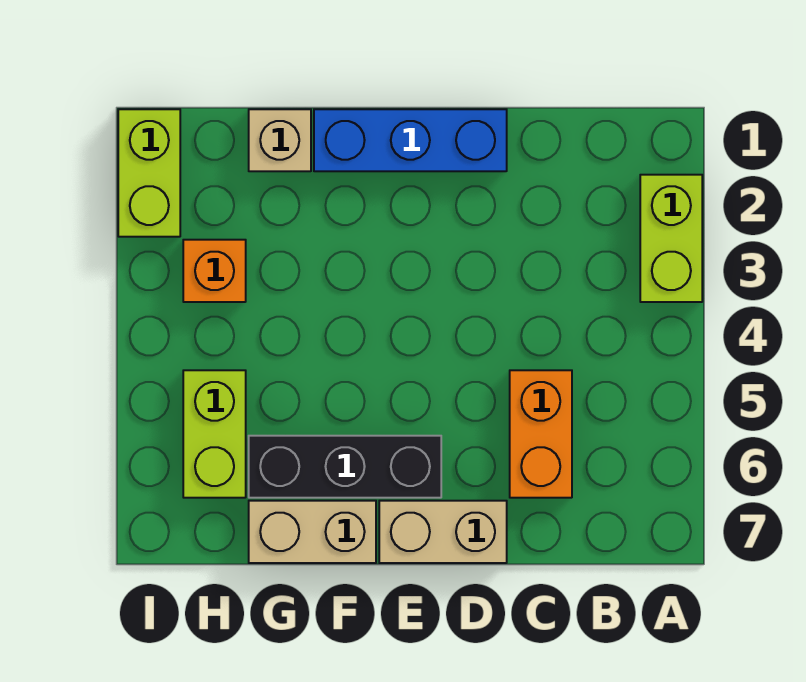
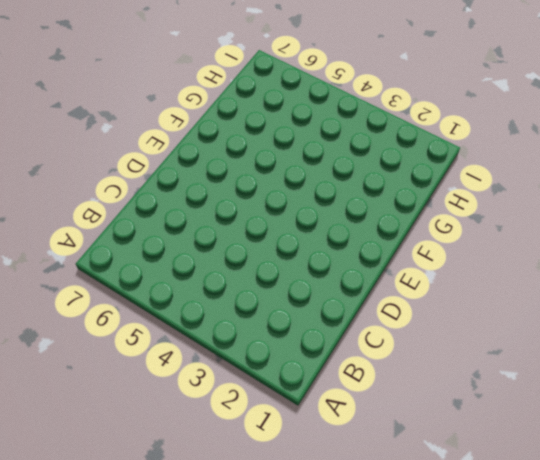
none -> lime brick A2:A3 level 1
none -> orange brick C5:C6 level 1

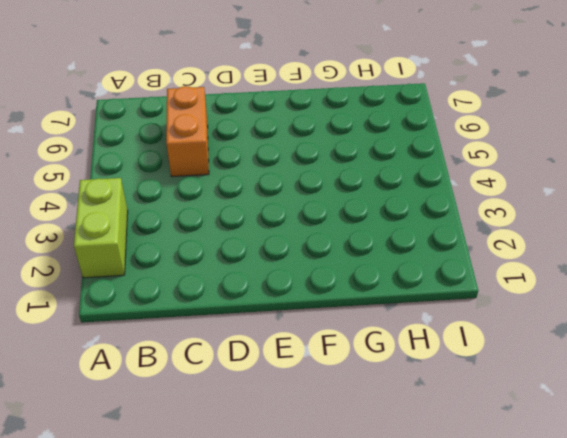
none -> blue brick D1:F1 level 1
none -> tan brick D7:E7 level 1

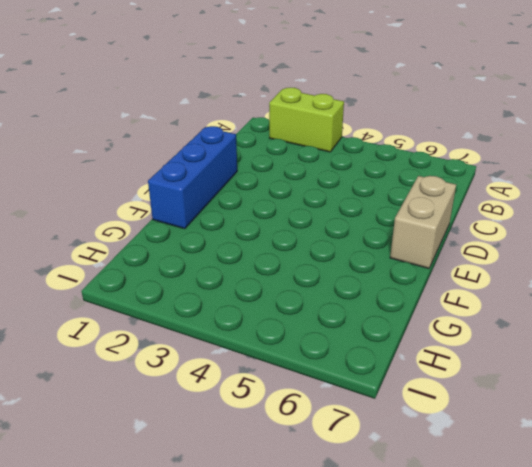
none -> orange brick C5:C6 level 1
none -> black brick E6:G6 level 1

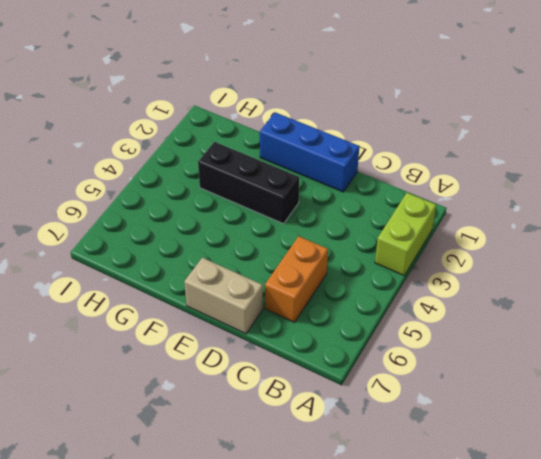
black brick E3:G3 level 1 -> black brick E6:G6 level 1
none -> tan brick F7:G7 level 1
none -> tan brick G1 level 1

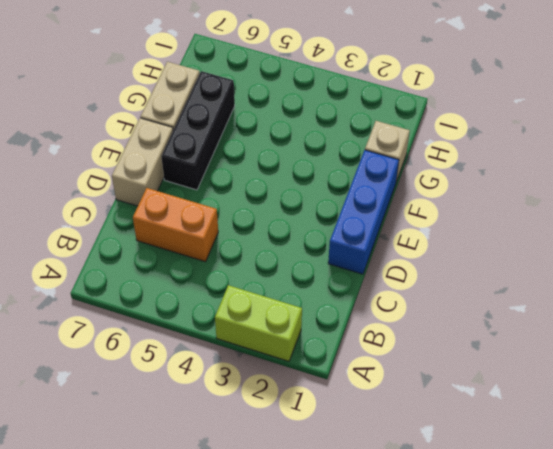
none -> orange brick H3 level 1
none -> lime brick H5:H6 level 1

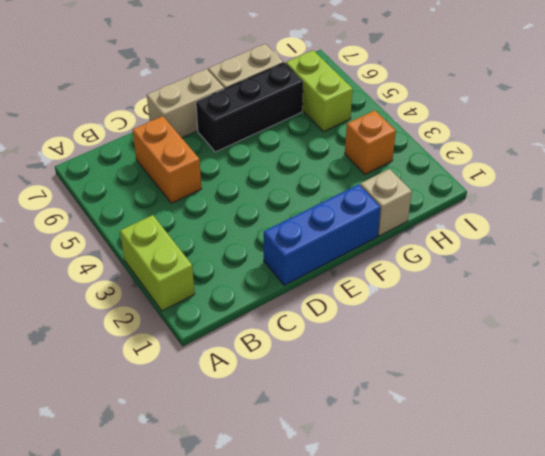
none -> lime brick I1:I2 level 1

